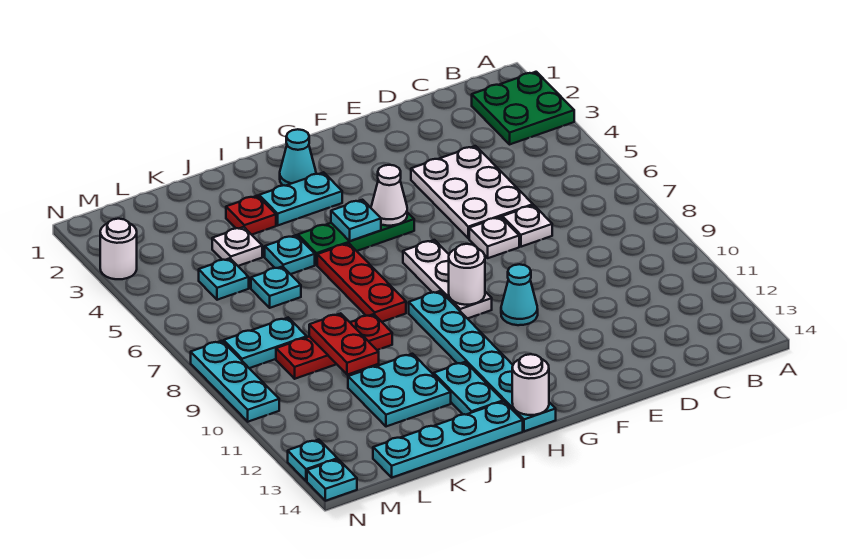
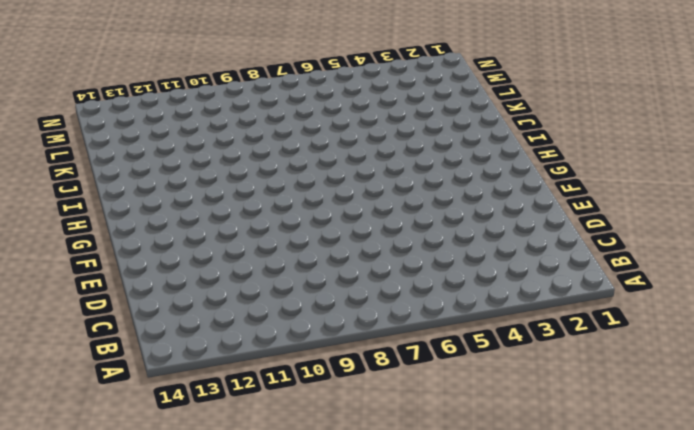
none -> green plate A2:B3 level 1
none -> white plate D4:E6 level 1
none -> white plate D7 level 1
none -> white plate E7 level 1

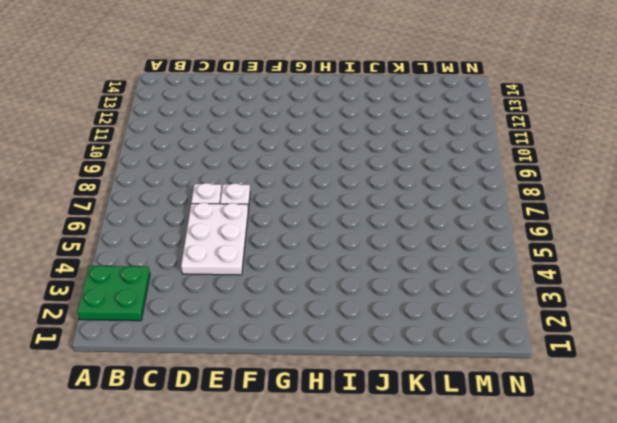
none -> cyan cone F10 level 1
none -> green plate G5:I5 level 1
none -> white plate G7:G9 level 1
none -> cyan cone H2 level 1

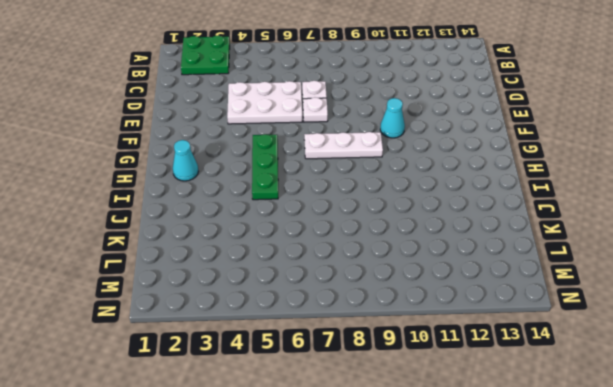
none -> cyan plate H3:I3 level 1
none -> cyan plate H9:H14 level 1
none -> red plate I6:I8 level 1
none -> cyan plate I12:I13 level 1

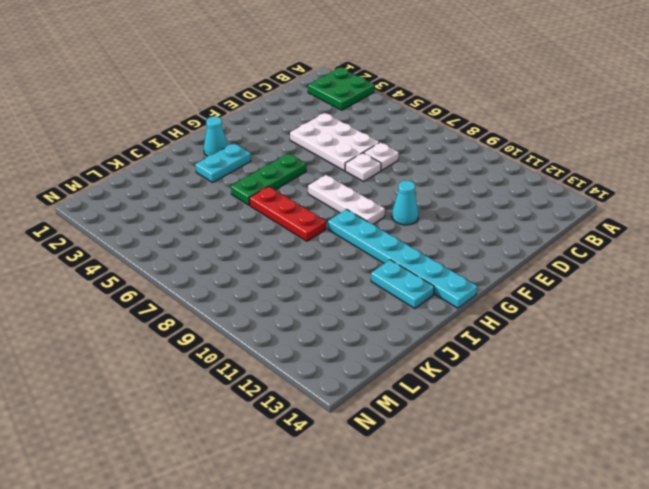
none -> cyan plate I14:L14 level 1
none -> red plate J3 level 1
none -> cyan plate J5 level 1
none -> red plate J9:L9 level 1

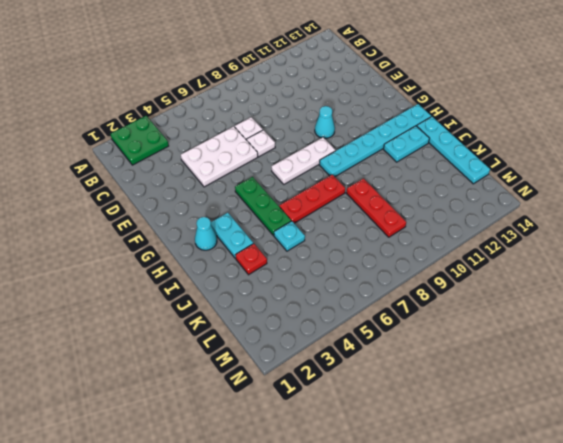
none -> cyan plate J11:K12 level 1
none -> white plate K4 level 1
none -> cyan plate K6 level 1
none -> cyan plate L5 level 1

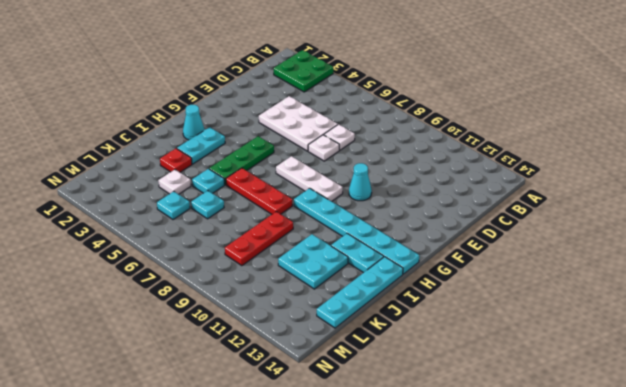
none -> cyan plate L8:M8 level 1
none -> white round brick N3 level 1
none -> cyan plate N8:N10 level 1
none -> cyan plate N13 level 1

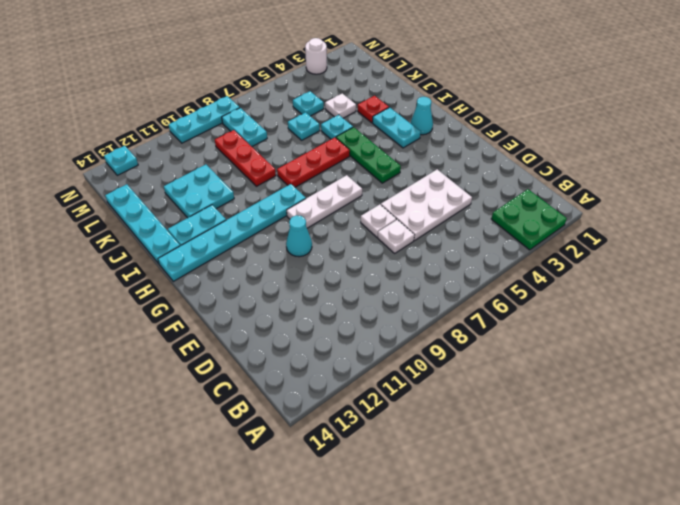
none -> cyan plate N14 level 1
none -> white cone G5 level 2
none -> white round brick G9 level 2
none -> cyan plate H5 level 2

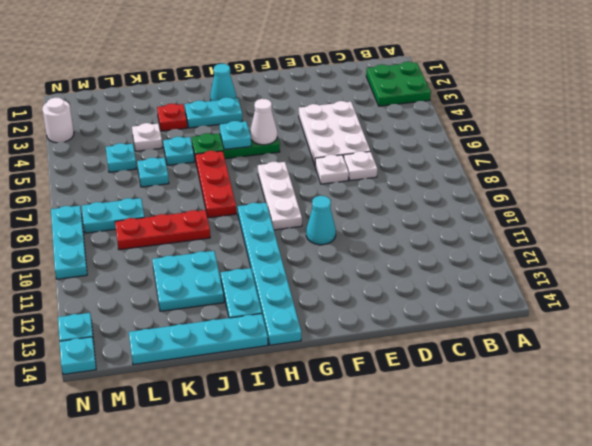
none -> white round brick G9 level 2
none -> white round brick H14 level 2
none -> red plate K9:K10 level 2

